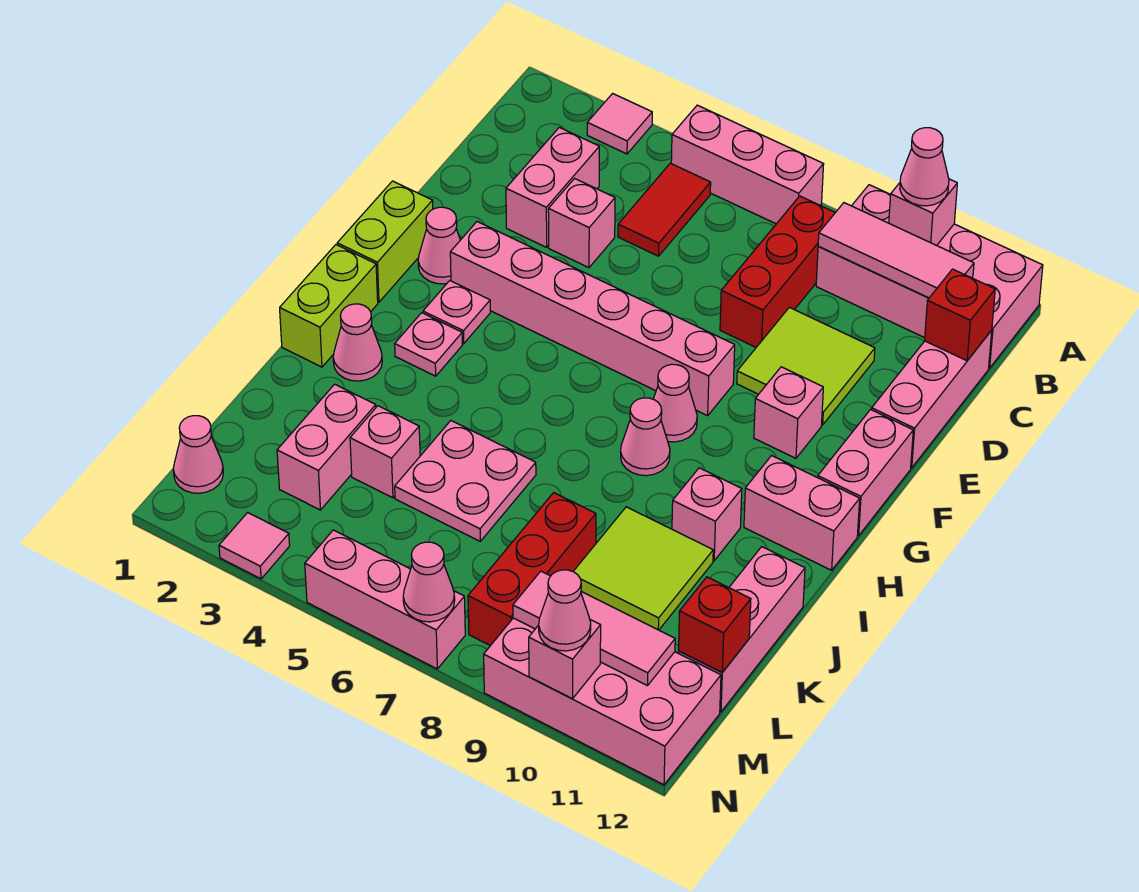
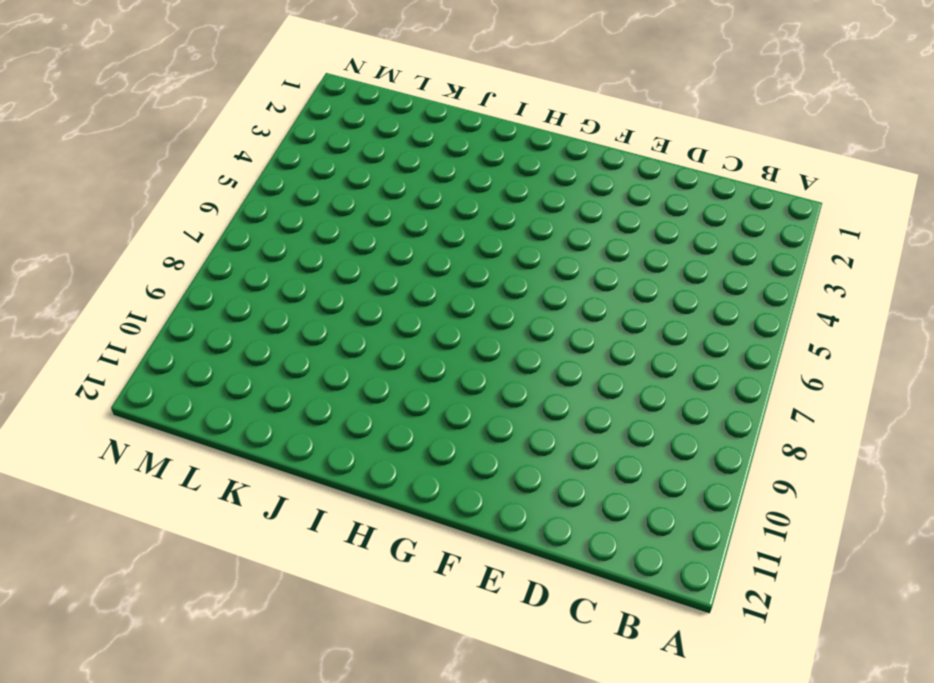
none -> pink tile A3 level 1
none -> pink brick A5:A7 level 1
none -> pink brick A9:B12 level 1
none -> red tile B5:C5 level 1

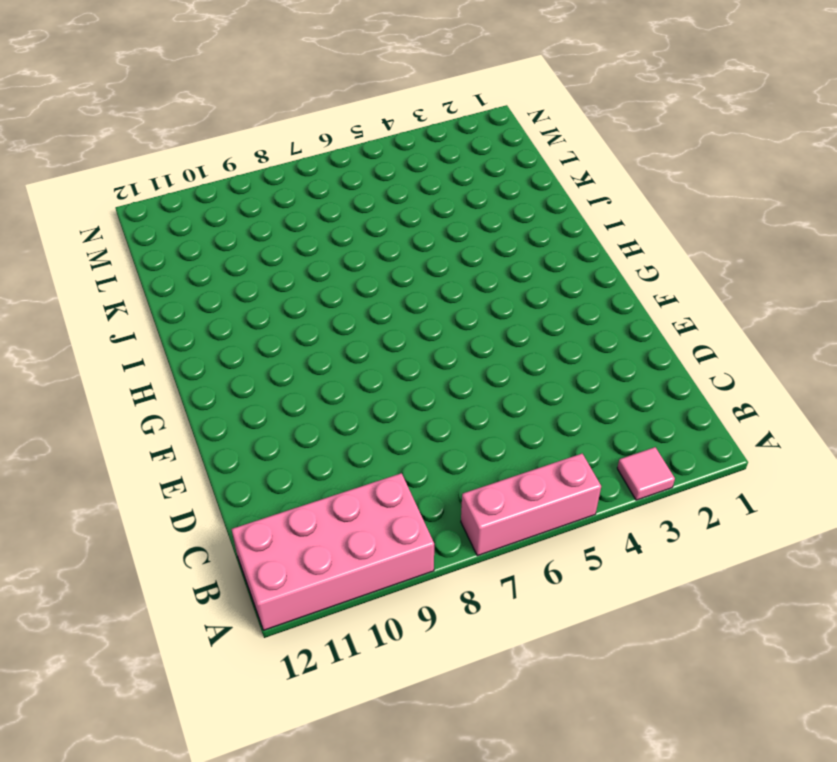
none -> red tile B5:C5 level 1
none -> red brick B8:D8 level 1
none -> pink brick C3:D3 level 1
none -> pink brick C12:E12 level 1

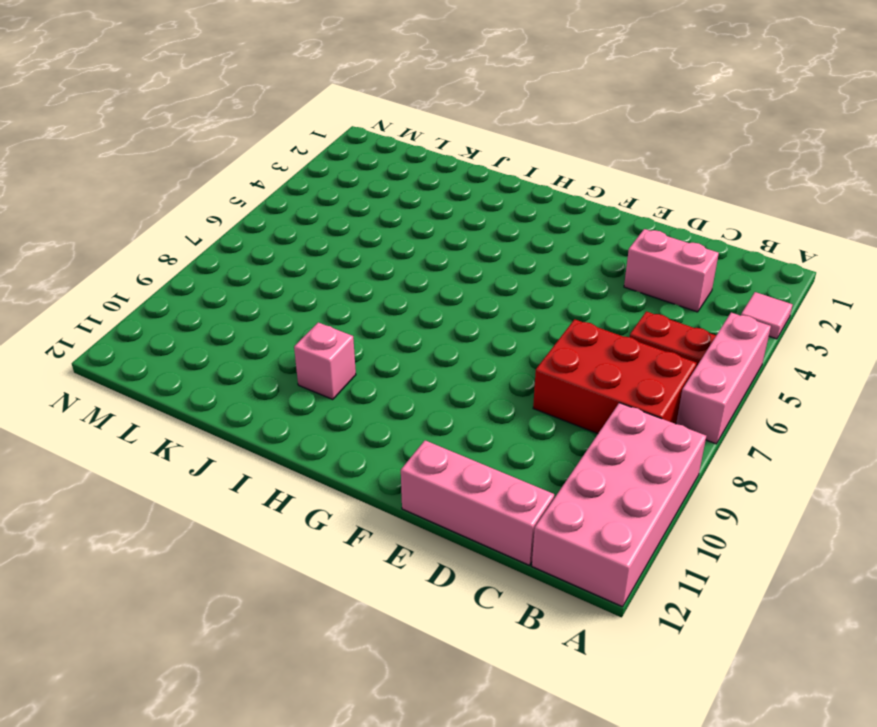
red plate B5:C5 level 1 -> red tile B5:C5 level 1
red brick B7:D8 level 1 -> red brick B8:D8 level 1
none -> pink brick D4 level 1
none -> lime tile D9:E10 level 1
none -> lime brick F1:G1 level 1
none -> pink cone F2 level 1

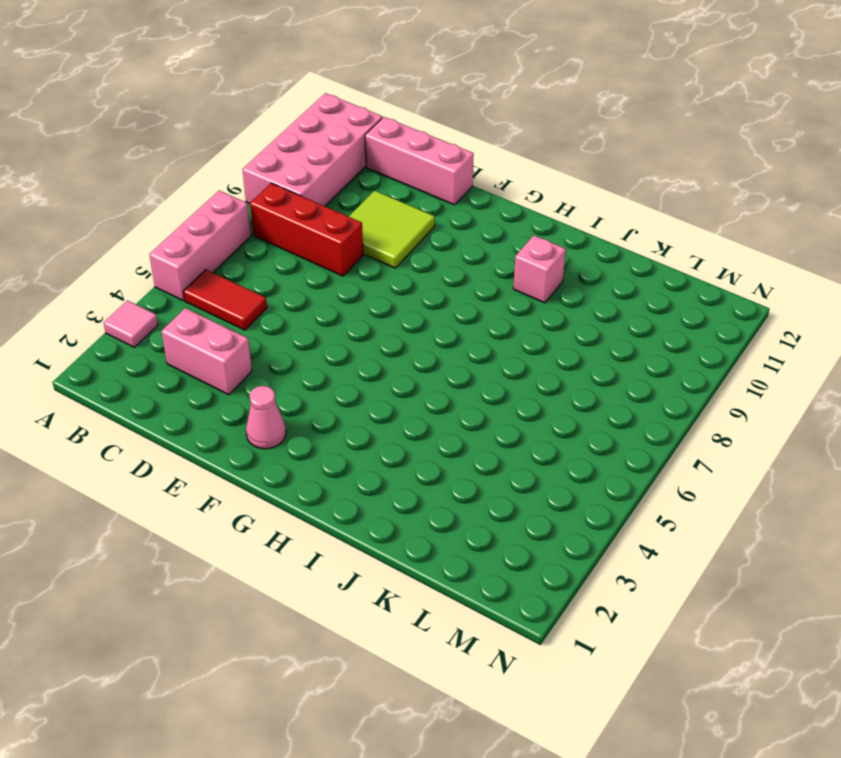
none -> pink brick D4 level 1
none -> lime brick F1:G1 level 1
none -> pink brick F3:F8 level 1
none -> pink brick F10 level 1

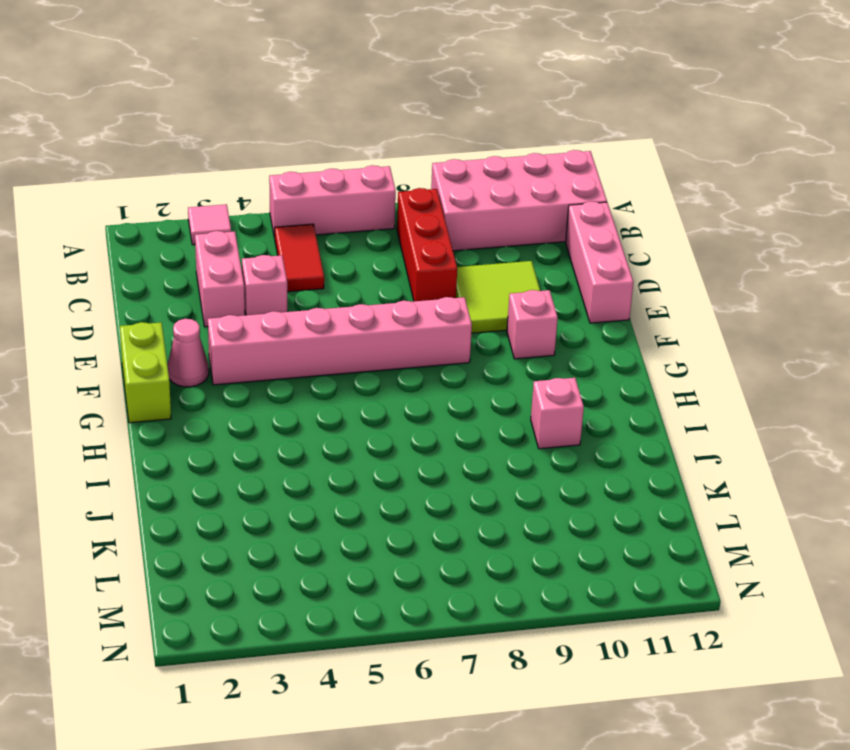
none -> pink brick F12:G12 level 1
none -> pink plate G3 level 1
none -> pink cone G8 level 1
none -> lime brick H1:I1 level 1

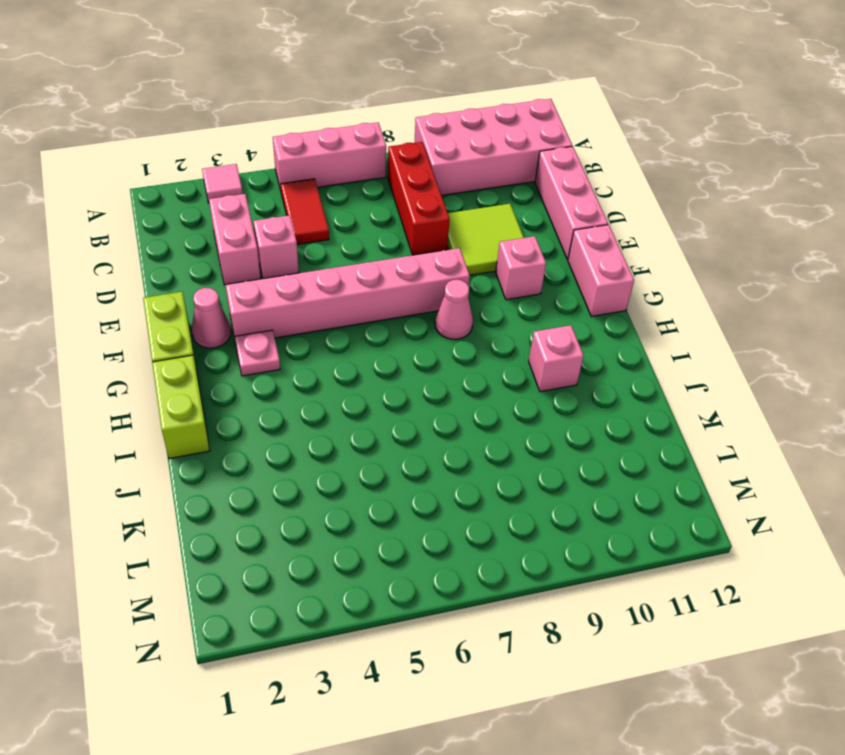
none -> pink plate H3 level 1
none -> pink cone H8 level 1
none -> pink brick H11:H12 level 1
none -> pink cone I2 level 1

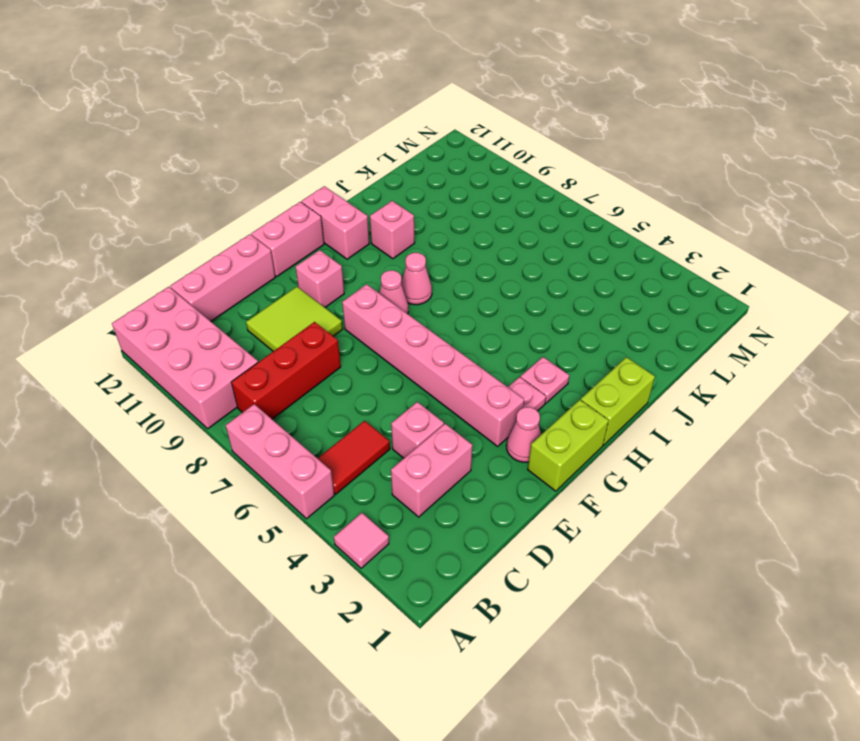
none -> pink cone I2 level 1
none -> pink plate J5:K6 level 1
none -> lime tile J9:K10 level 1
none -> pink brick J12:L12 level 1

